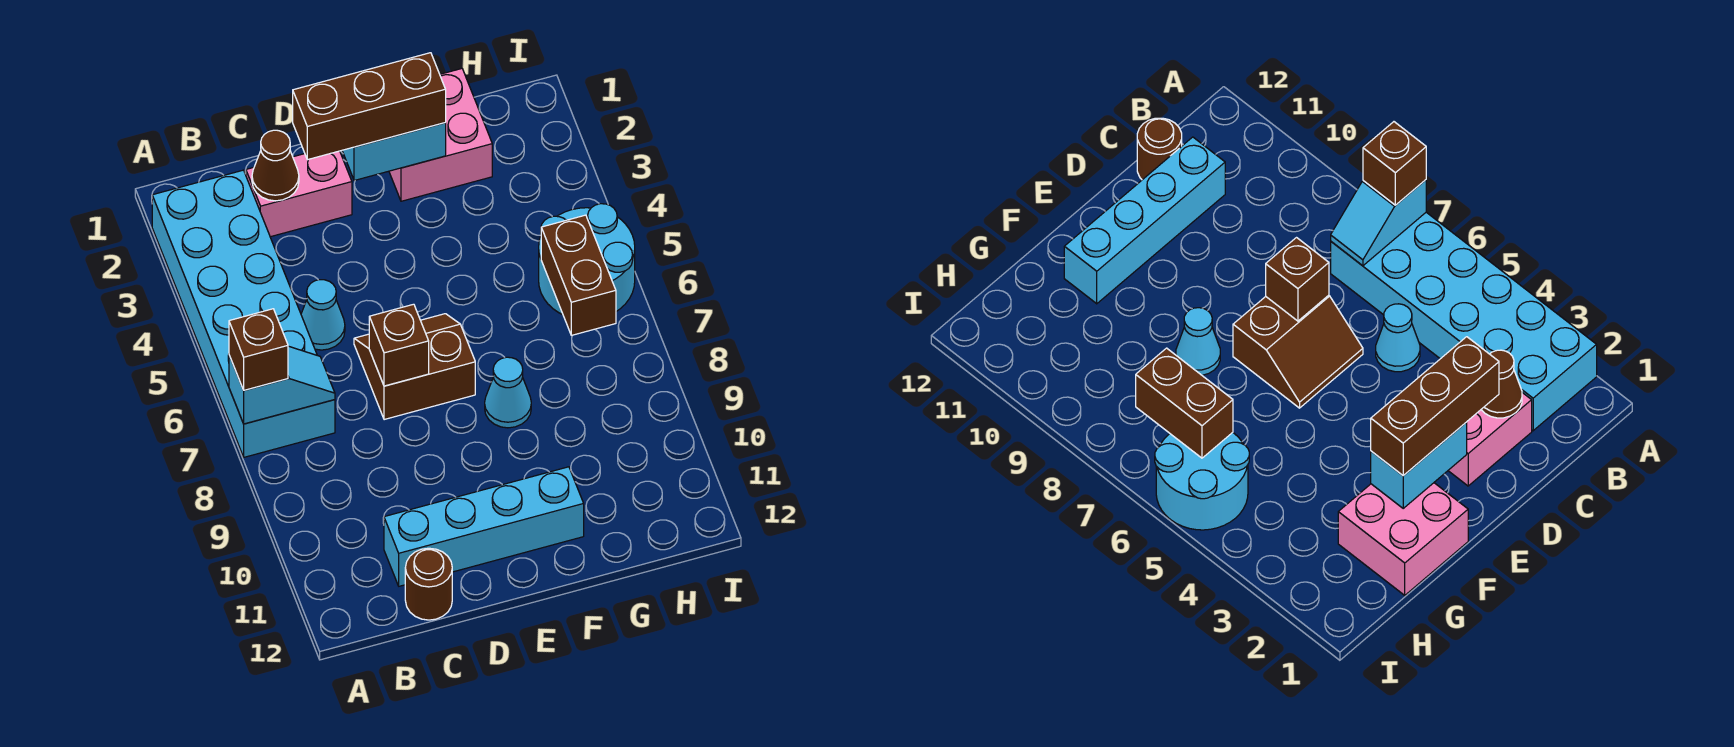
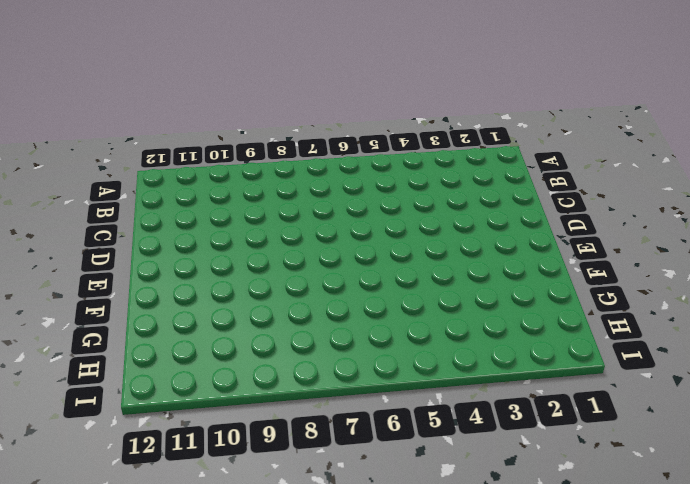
none -> cyan brick A2:B7 level 1
none -> pink brick C2:D2 level 1
none -> cyan cone C5 level 1

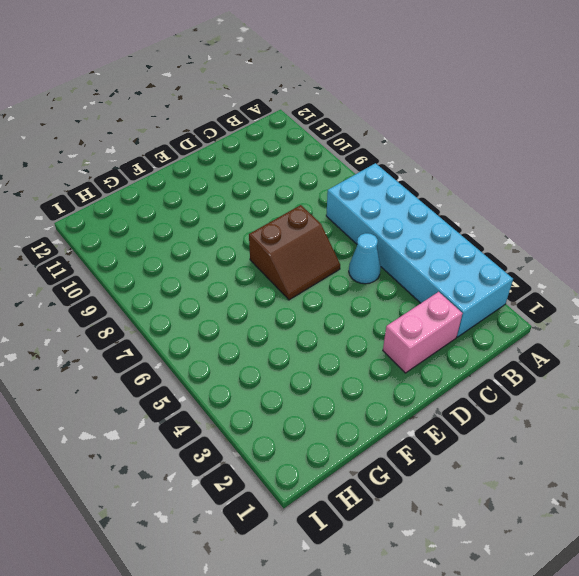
none -> cyan brick C11:F11 level 1
none -> brown round brick C12 level 1
none -> pink brick F1:G2 level 1

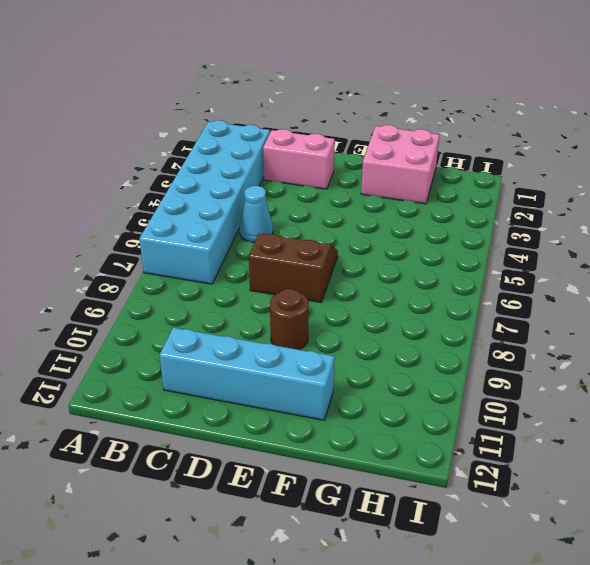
brown round brick E9 level 1 -> brown round brick C12 level 1
none -> cyan cone F8 level 1
none -> cyan round brick H5:I6 level 1
none -> cyan slope A7:B7 level 2 top A

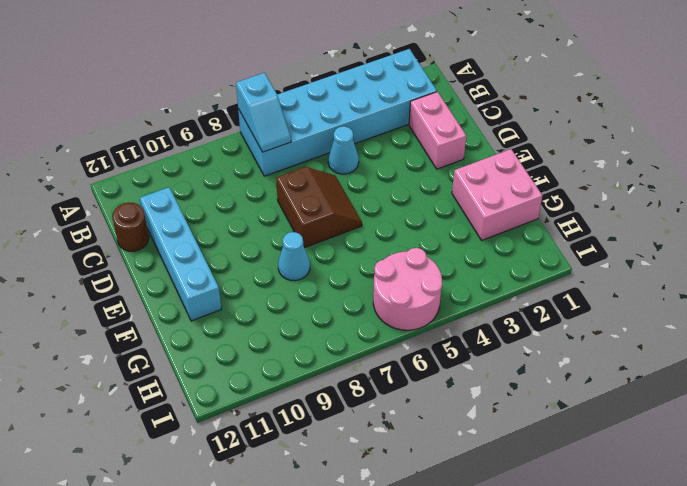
pink round brick H5:I6 level 1 -> cyan round brick H5:I6 level 1
none -> brown cone C2 level 2
none -> brown brick D7 level 2
none -> cyan brick E2:F2 level 2

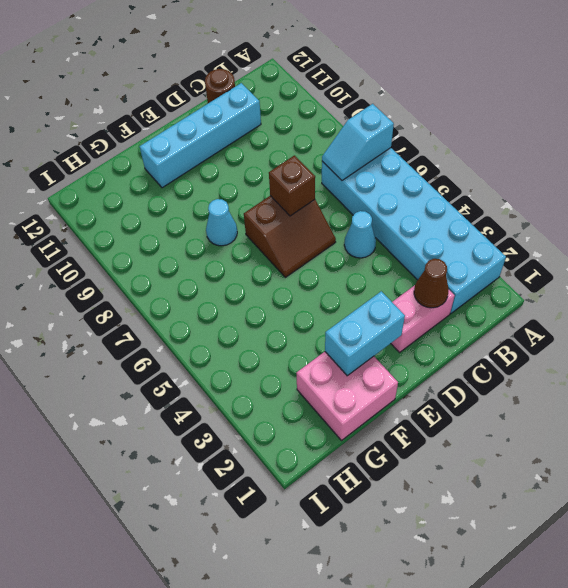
none -> cyan round brick H5:I6 level 1
none -> brown brick H6:H7 level 2
none -> brown brick A7 level 3

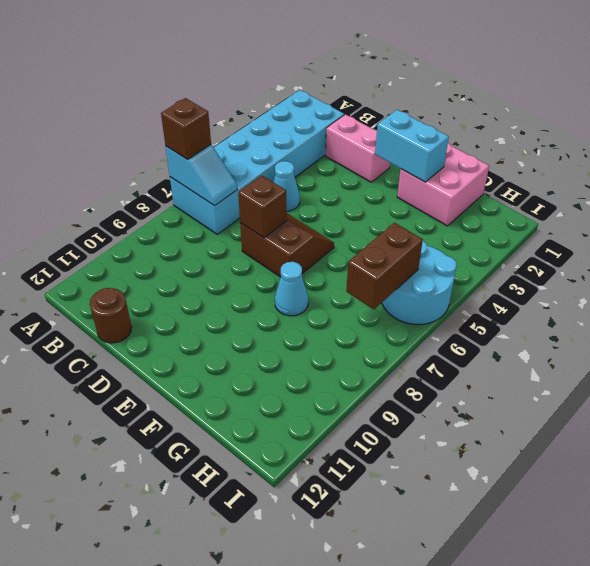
none -> cyan brick C11:F11 level 1
none -> brown cone C2 level 2
none -> brown brick D2:F2 level 3

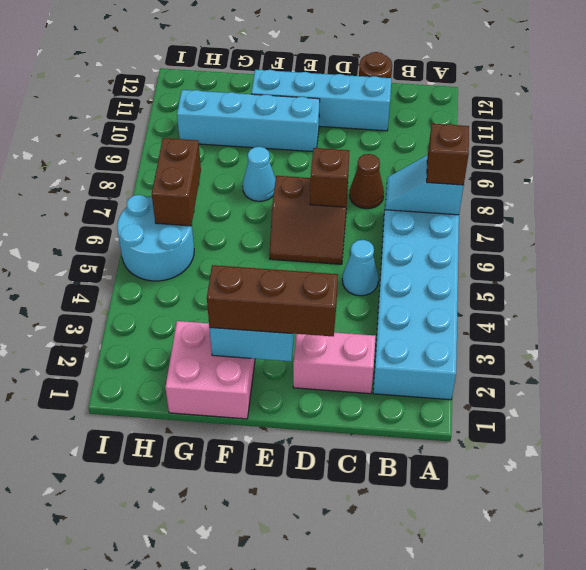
brown cone C8 level 1 -> brown cone C2 level 2
cyan brick E10:H10 level 1 -> none

